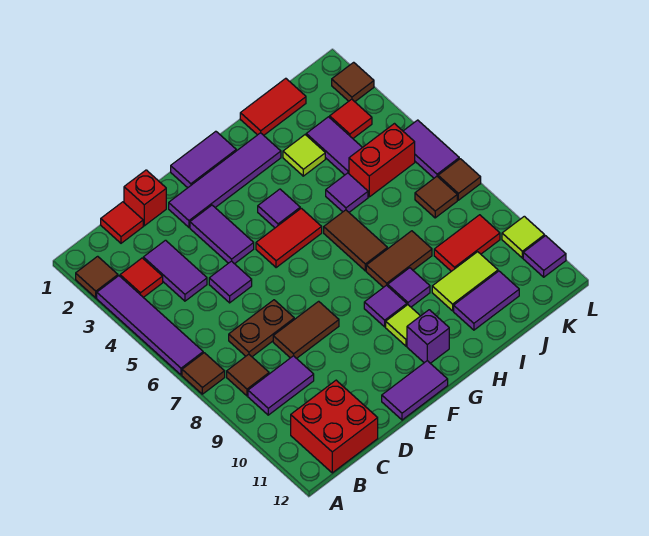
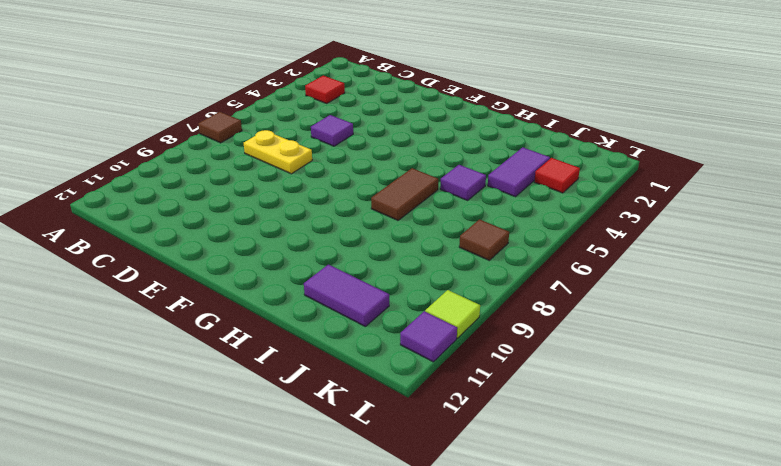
yellow plate C7:D7 level 1 -> brown plate C7:D7 level 1
none -> brown tile A2 level 1
none -> purple tile A3:A6 level 1
none -> brown tile B8 level 1
none -> purple tile B9:C9 level 1

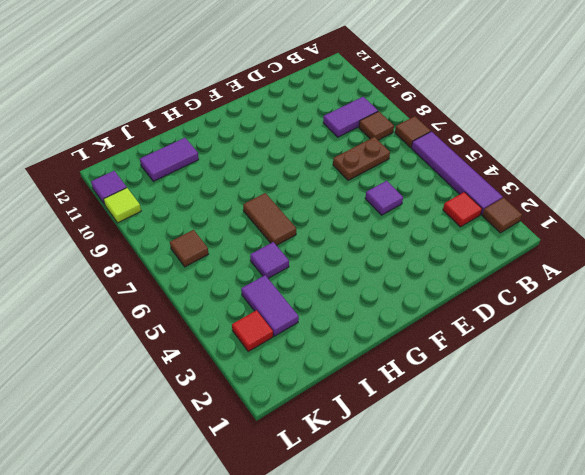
none -> red brick B11:C12 level 1
none -> red tile C1 level 1
none -> purple tile C3:C4 level 1
none -> red brick D1 level 1

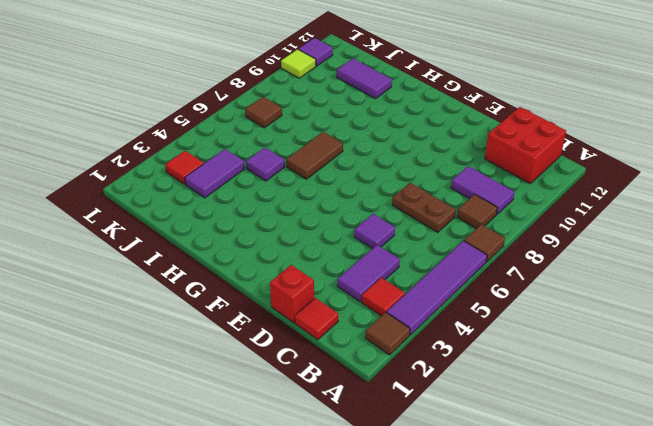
none -> brown tile D8:E8 level 1
none -> purple tile E2:H2 level 1
none -> purple tile E3:E4 level 1
none -> purple tile E12:F12 level 1

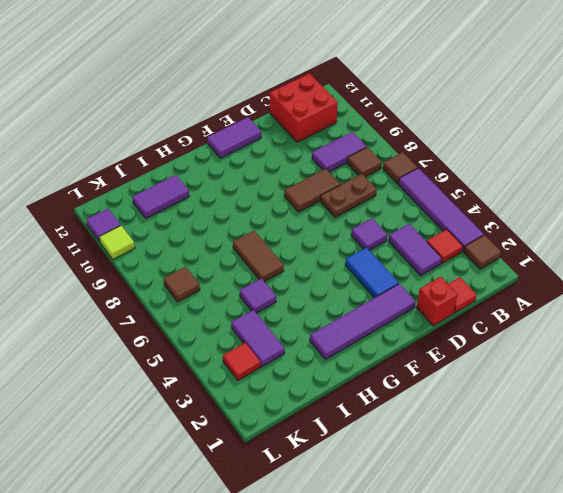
blue tile E3:E4 level 1 -> purple tile E3:E4 level 1
none -> purple tile F1:G1 level 1
none -> red tile F5:G5 level 1
none -> purple tile G4 level 1
none -> purple tile G9 level 1

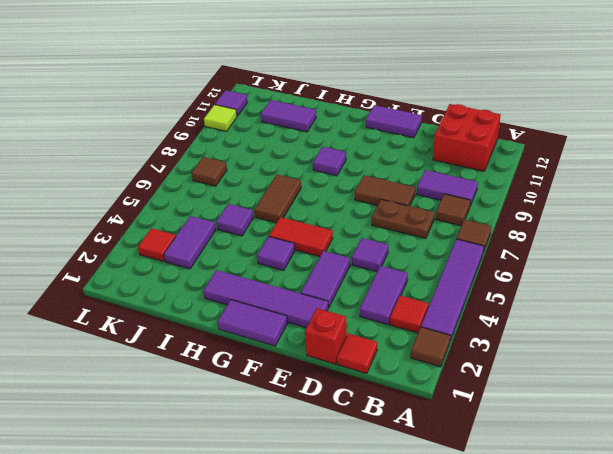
none -> lime tile G10 level 1
none -> purple brick G11 level 1
none -> brown tile H8:I8 level 1
none -> purple tile H9 level 1

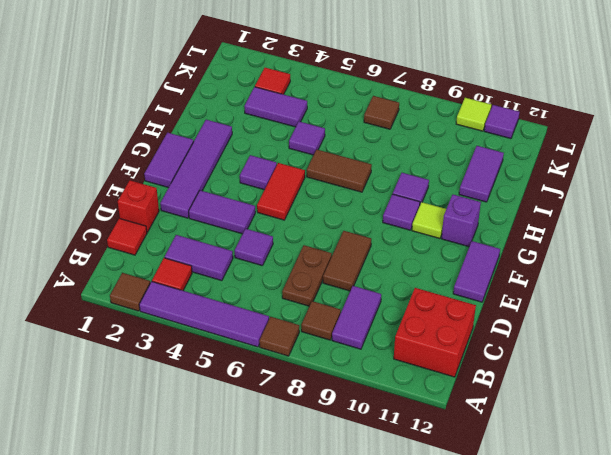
none -> brown tile H8:I8 level 1
none -> red tile I1:J1 level 1
none -> lime tile I3 level 1
none -> lime tile I10:J10 level 1

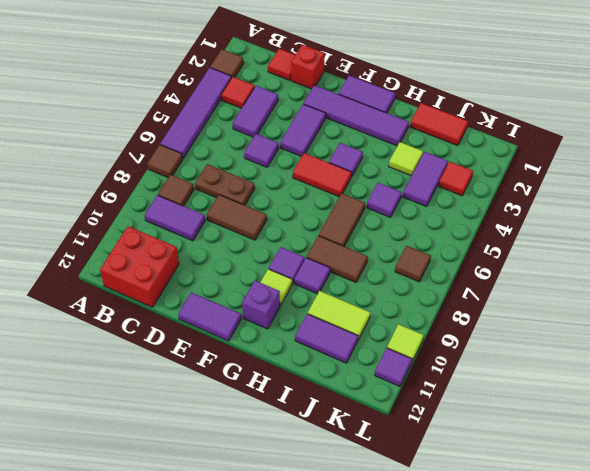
none -> red brick J5:K5 level 1
none -> red tile J9:K9 level 1
none -> brown tile L2 level 1
none -> purple tile L5:L6 level 1

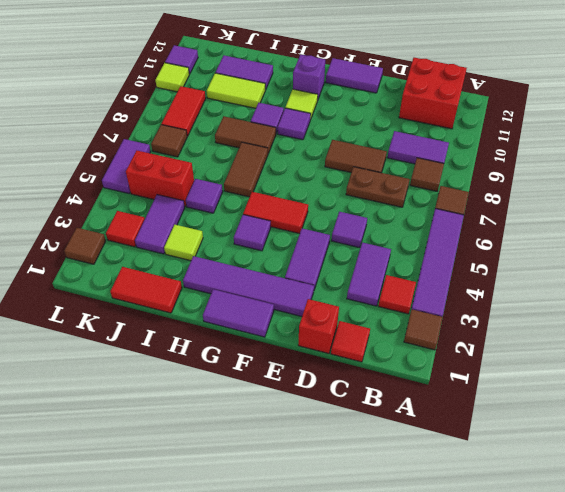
red tile K8:K9 level 1 -> red tile J9:K9 level 1
none -> brown tile L7 level 1

